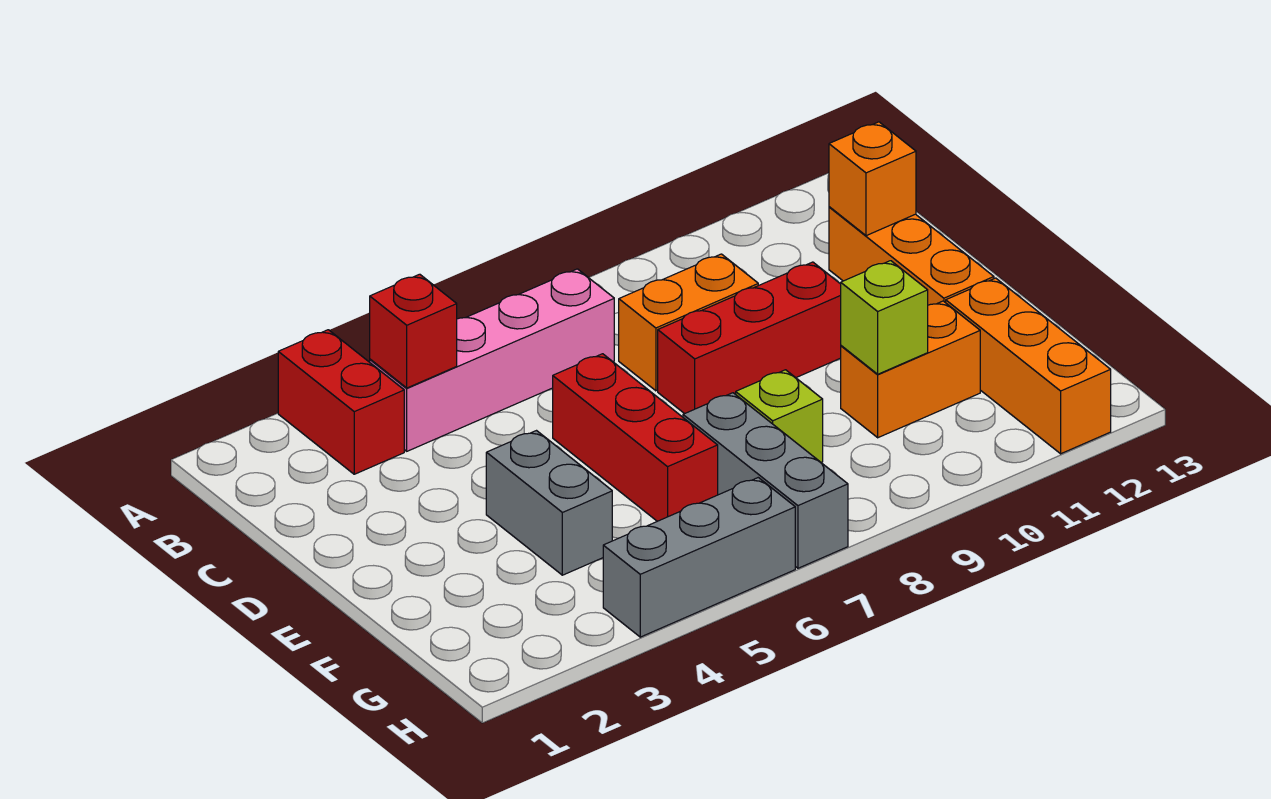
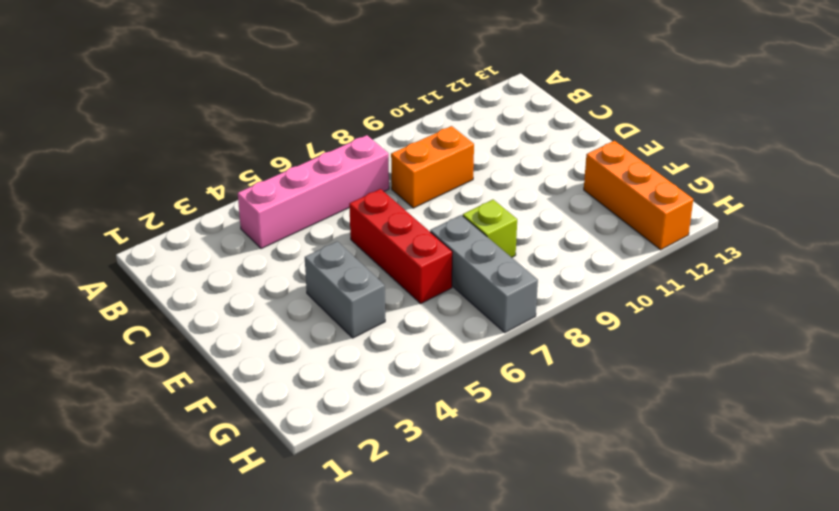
none -> red brick A3:B3 level 1
none -> orange brick C12:E12 level 1
none -> red brick D8:D10 level 1

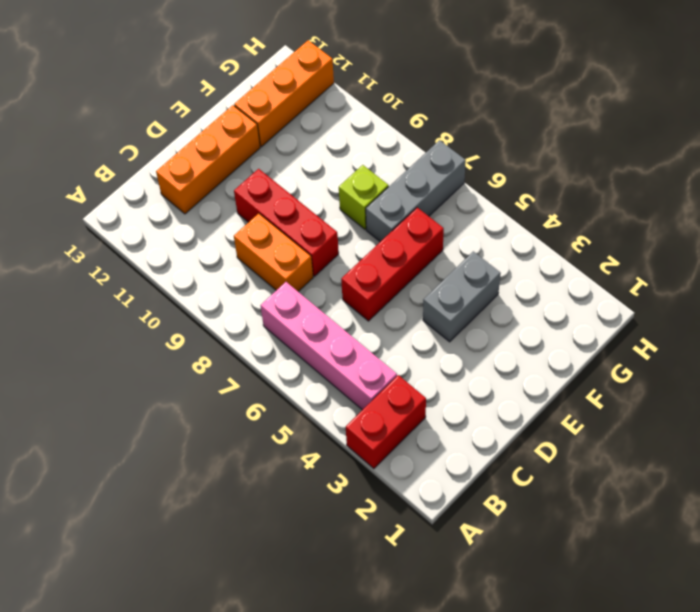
none -> orange brick F10:F11 level 1
none -> grey brick H4:H6 level 1
none -> red brick B4 level 2

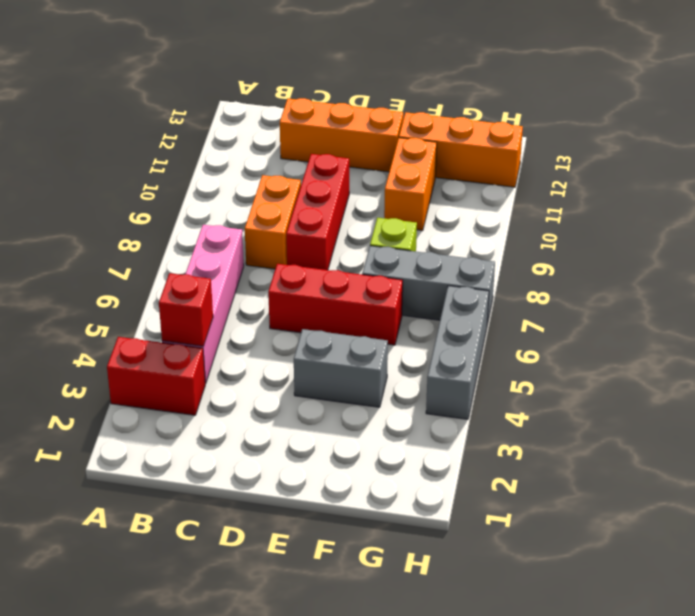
none -> orange brick C12 level 2
none -> lime brick F10 level 2

